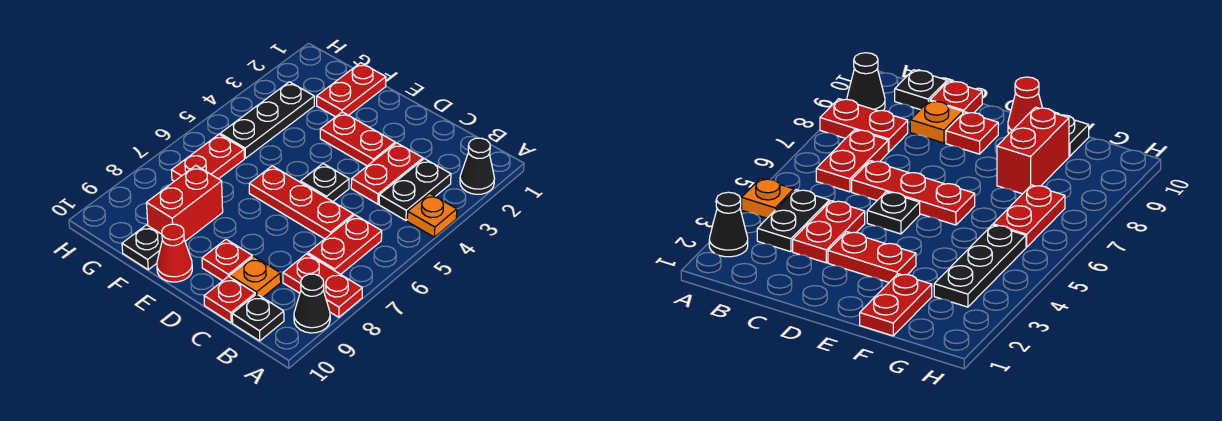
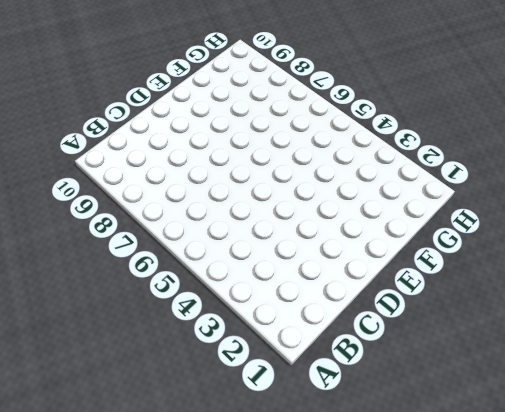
none -> black cone A2 level 1
none -> orange plate A4 level 1
none -> red plate A8:B8 level 1

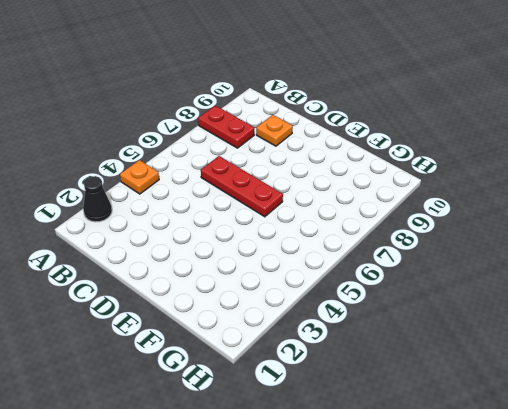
none -> black cone A9 level 1
none -> black plate B3:B4 level 1
none -> red plate B6:B7 level 1

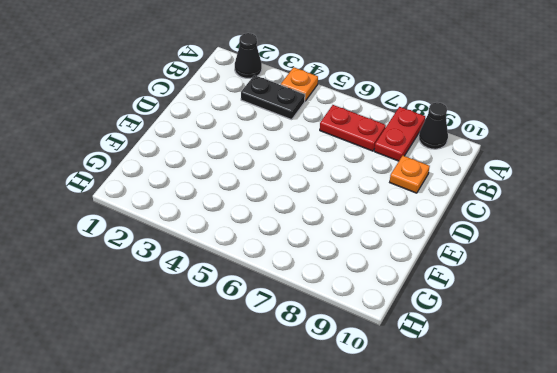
none -> black plate B10 level 1
none -> red plate C3:C4 level 1
none -> red plate C6:E6 level 1

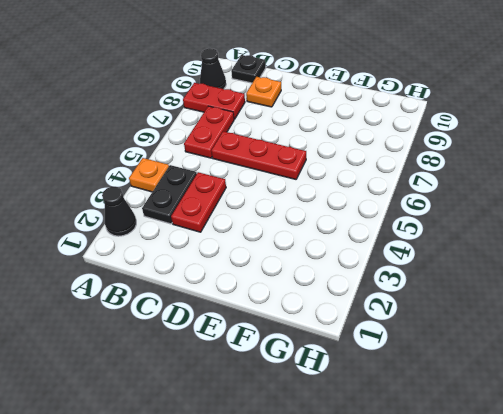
none -> red plate C10 level 1
none -> red plate D3:E3 level 1
none -> black plate D5 level 1

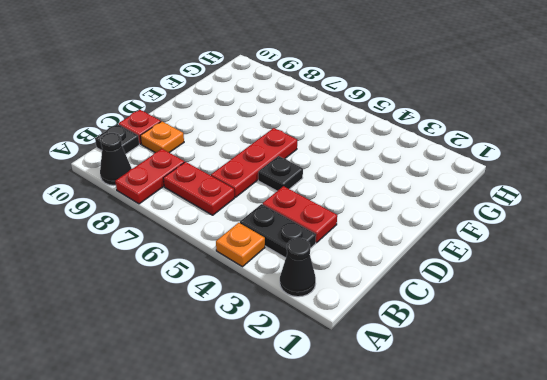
none -> red plate D3:E3 level 1
none -> red plate D9 level 1
none -> red cone E10 level 1

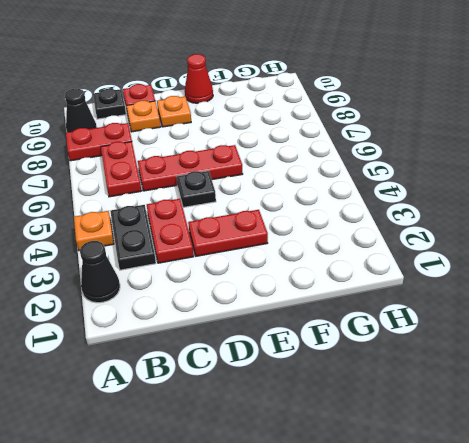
orange plate D9 level 1 -> red plate D9 level 1
none -> red plate F1:F2 level 1
none -> red brick F8:F9 level 1
none -> black plate F10 level 1

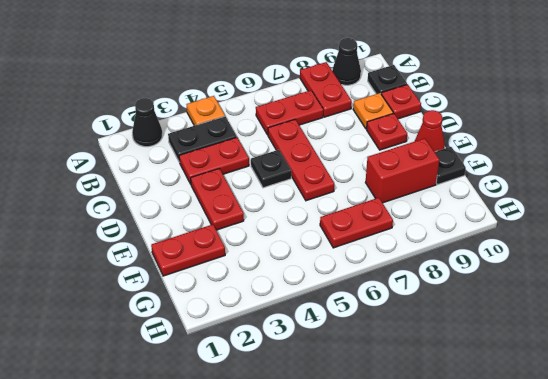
none -> black plate G3:G5 level 1

